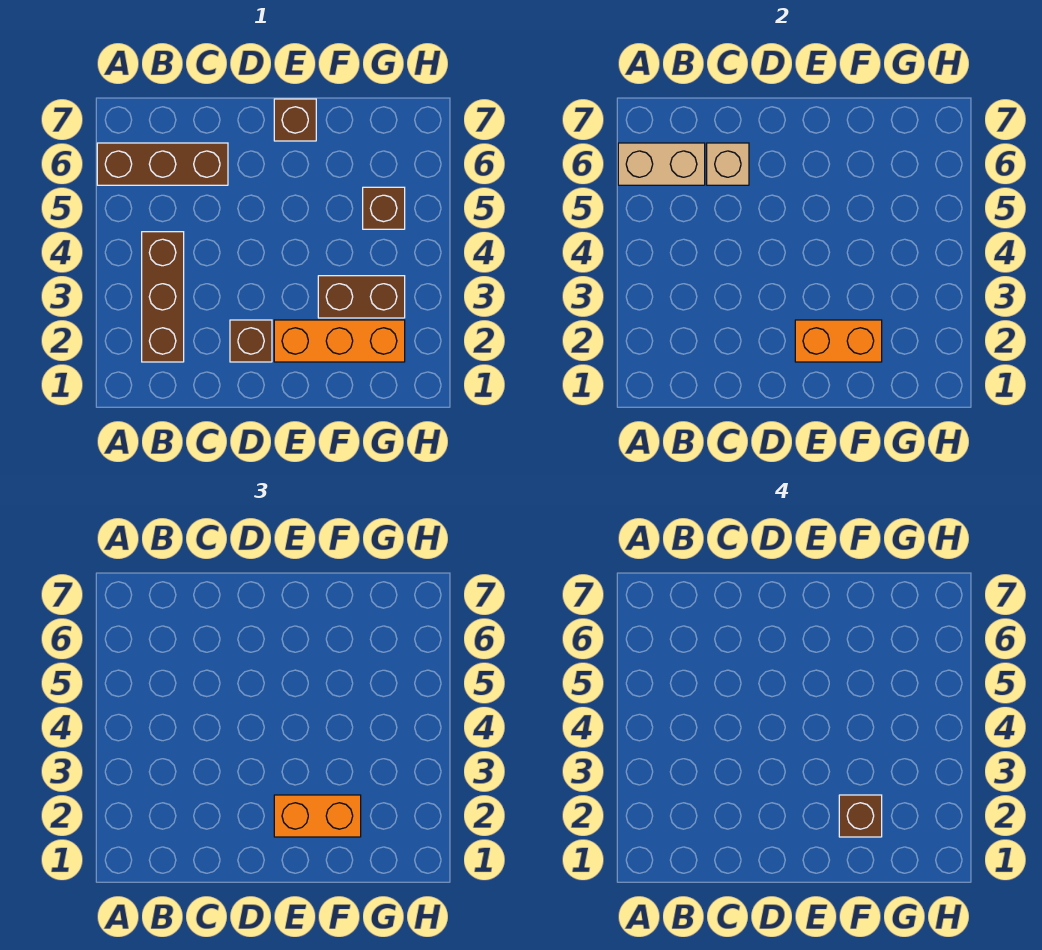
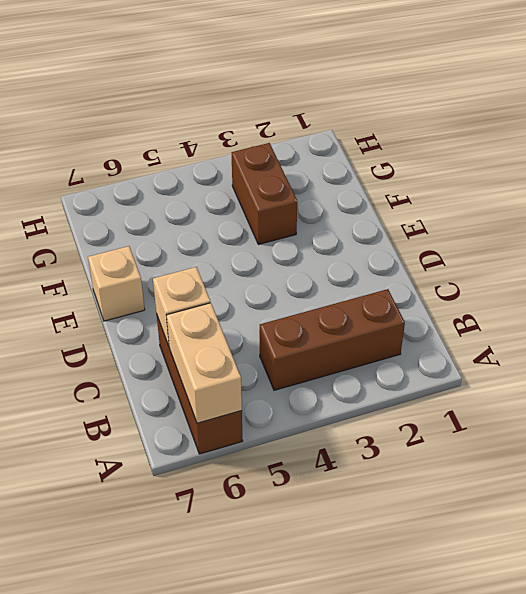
tan brick E7 level 1 -> brown brick E7 level 1
none -> brown brick D2 level 1
none -> orange brick E2:G2 level 1
none -> brown brick G5 level 1

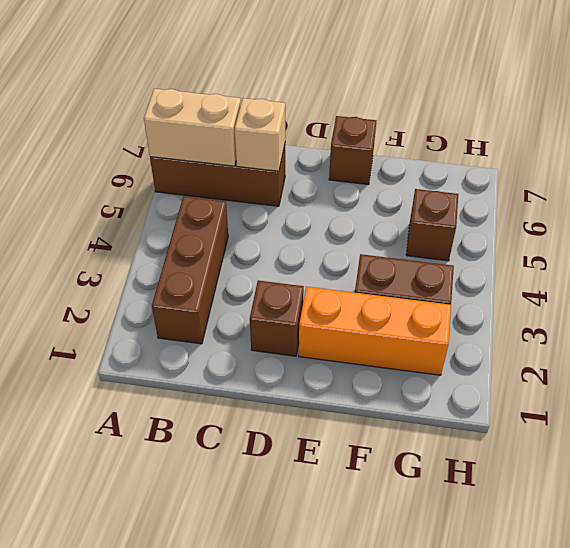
none -> orange brick E2:F2 level 2
none -> orange brick E2:F2 level 3
none -> brown brick F2 level 4

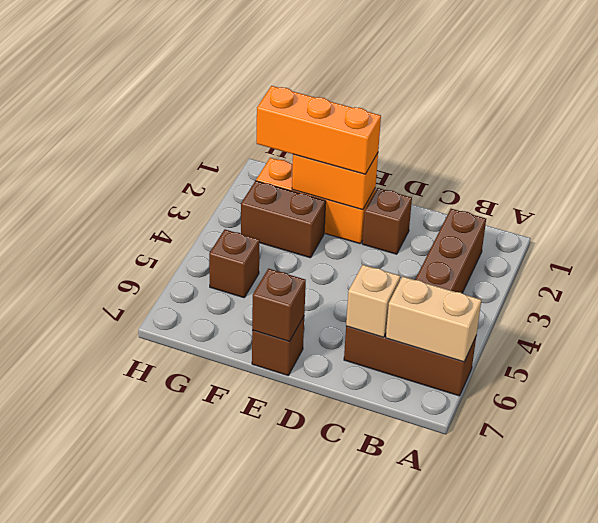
orange brick E2:G2 level 3 -> orange brick E2:F2 level 3
brown brick E7 level 2 -> brown brick F2 level 4

